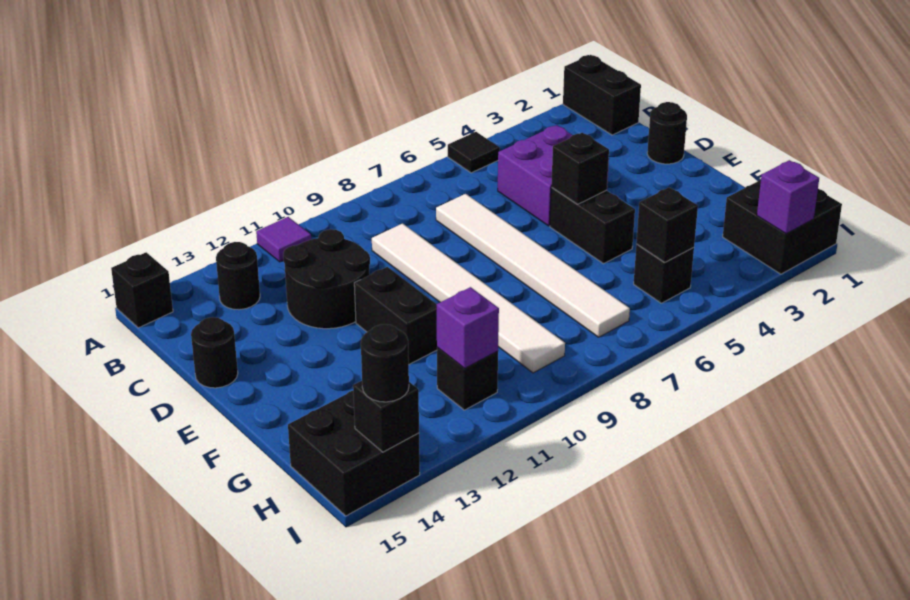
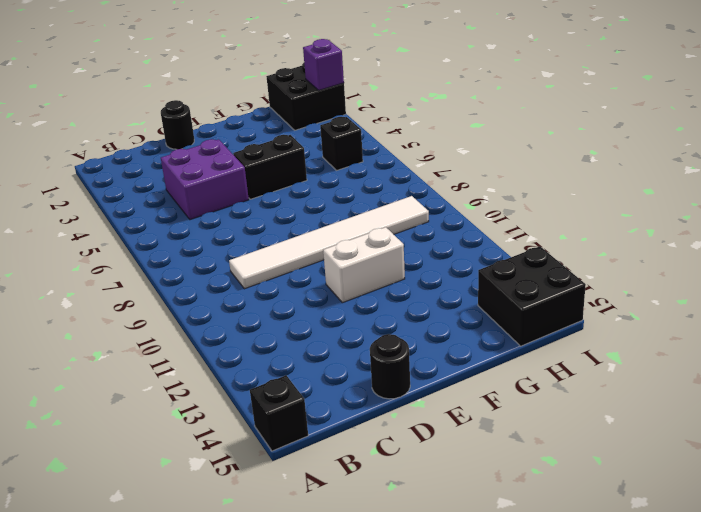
white brick E11:F11 level 1 -> black brick E11:F11 level 1
none -> black brick A1:B1 level 1
none -> black tile A5 level 1
none -> purple tile A11 level 1

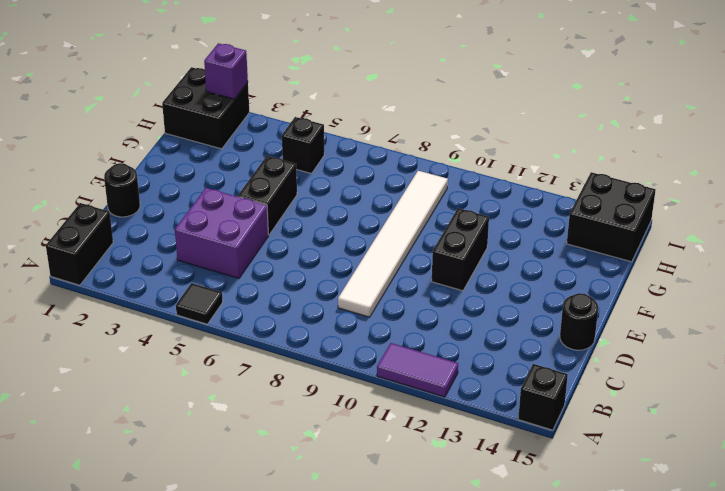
purple tile A11:A12 level 1 -> purple tile A11 level 1
none -> black round brick B13 level 1
none -> white tile C7:H7 level 1
none -> black round brick C11:D12 level 1

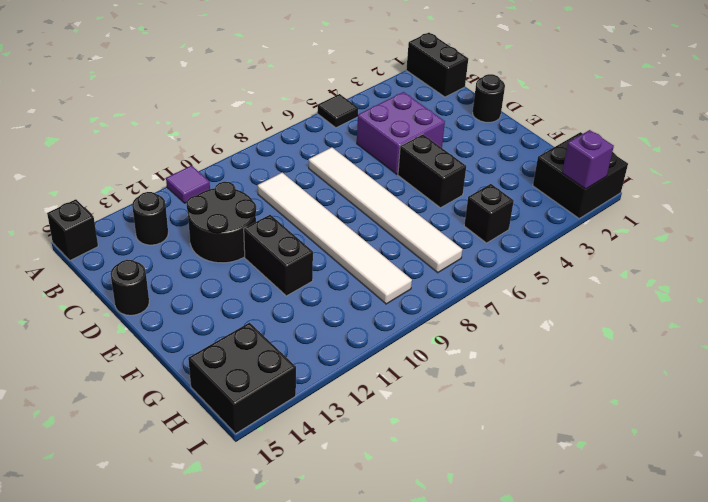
none -> black brick H11 level 1
none -> black brick E5 level 2
none -> black brick H5 level 2

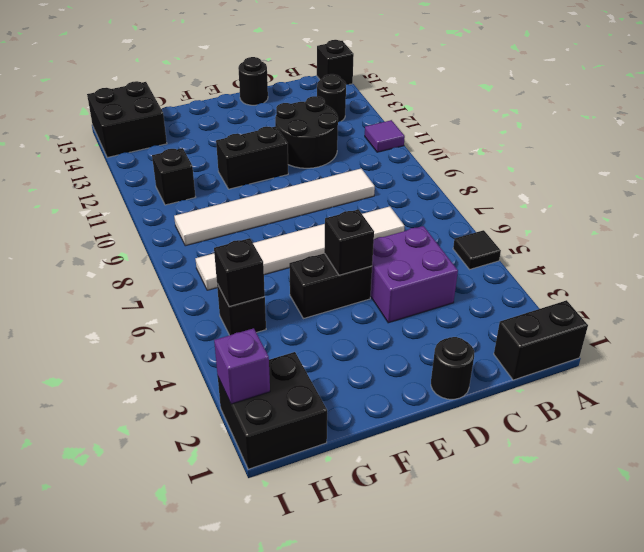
none -> purple brick H11 level 2
none -> black brick I14 level 2
none -> black round brick I14 level 3

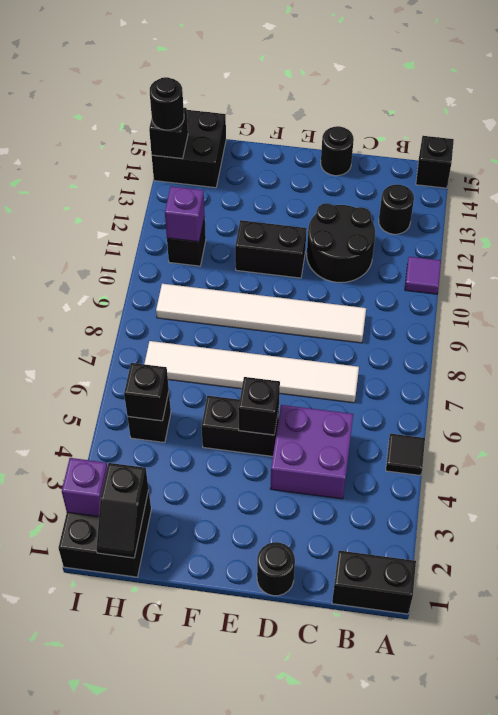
black slope H1:H2 level 2 top 2 -> none

